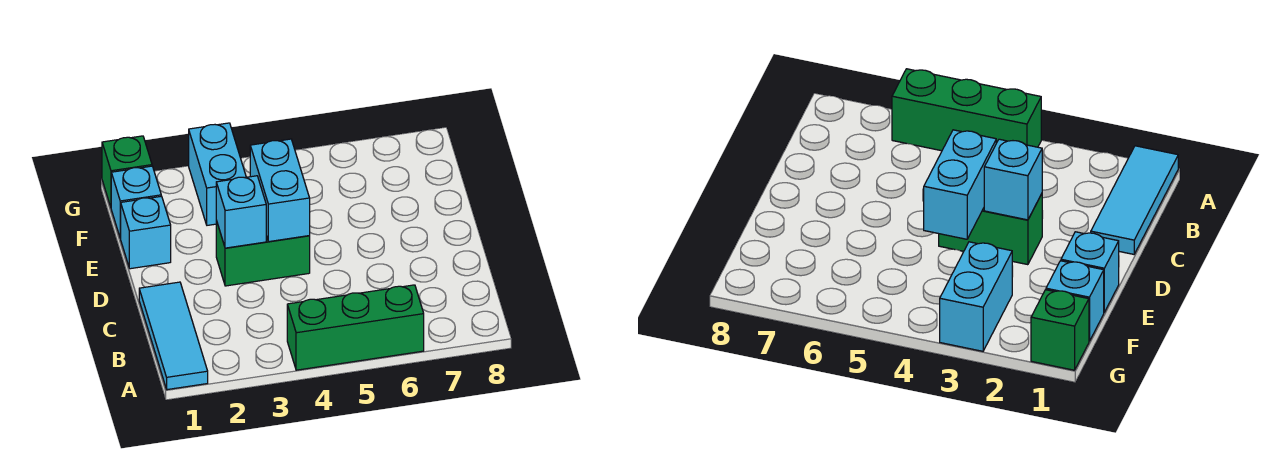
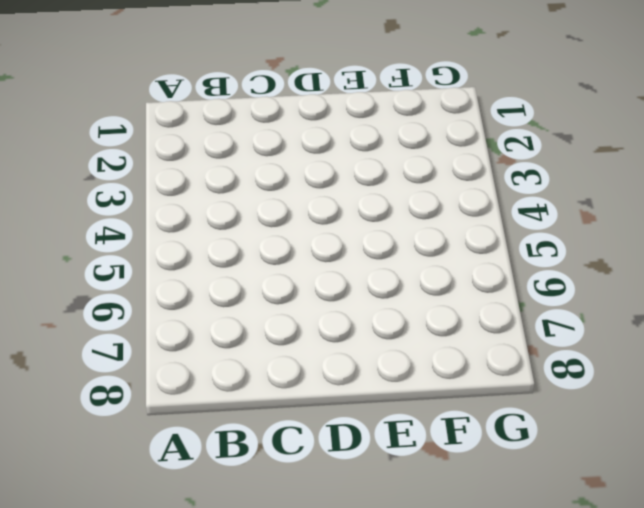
none -> cyan tile A1:C1 level 1
none -> green brick A4:A6 level 1

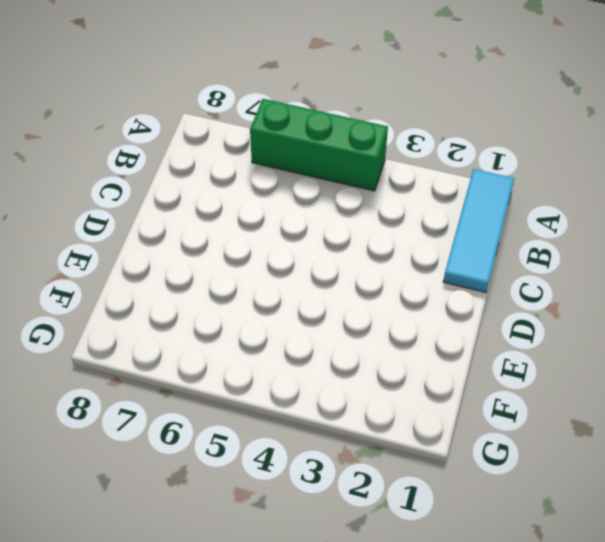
none -> green brick D3:D4 level 1
none -> cyan brick E1 level 1

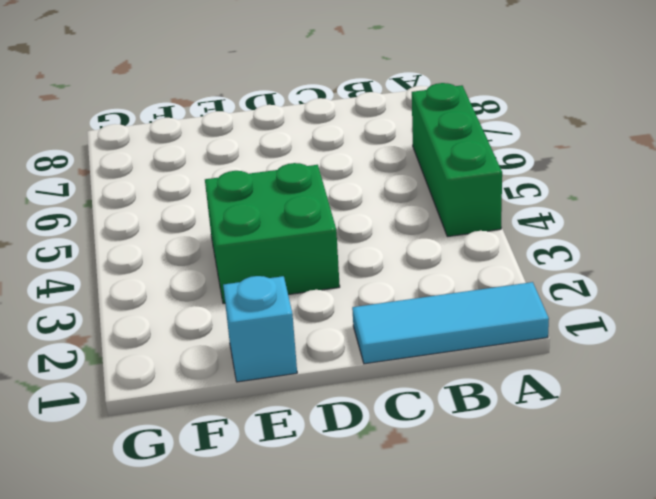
green brick D3:E4 level 1 -> green brick D3:D4 level 1
none -> cyan brick F1 level 1
none -> cyan brick F3:G3 level 1

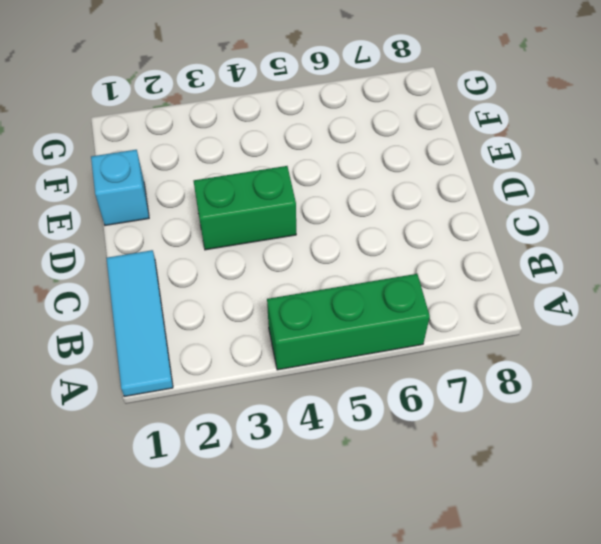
none -> cyan brick F1 level 1
none -> cyan brick F3:G3 level 1

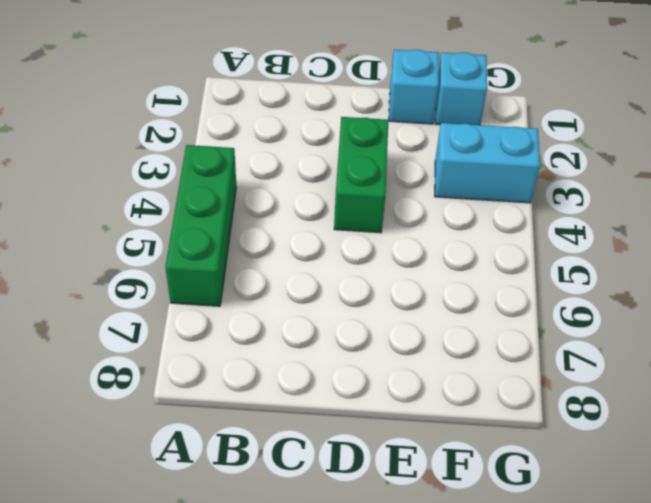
none -> cyan tile A1:C1 level 1
none -> green brick G1 level 1

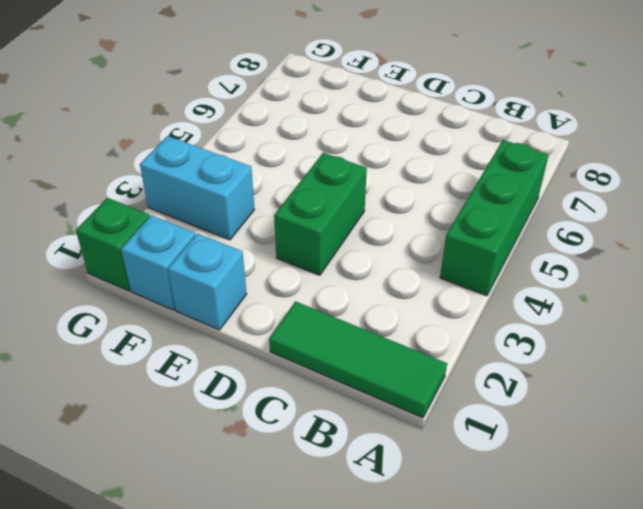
green tile A1:C1 level 1 -> cyan tile A1:C1 level 1
none -> cyan brick D3 level 2
none -> cyan brick D4:E4 level 2

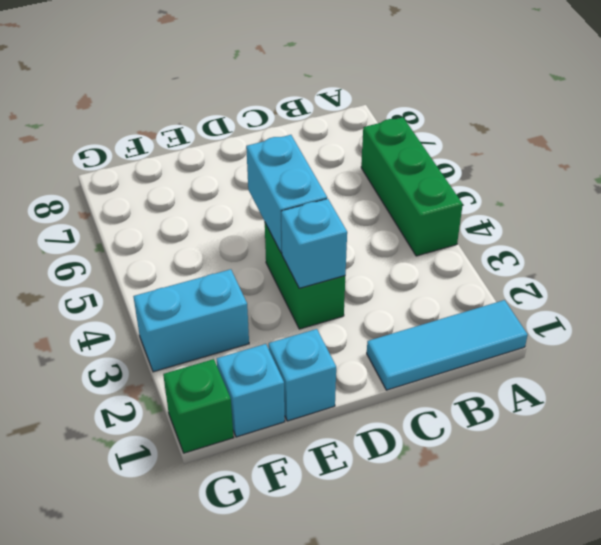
cyan brick D4:D5 level 2 -> cyan brick D4:E4 level 2

